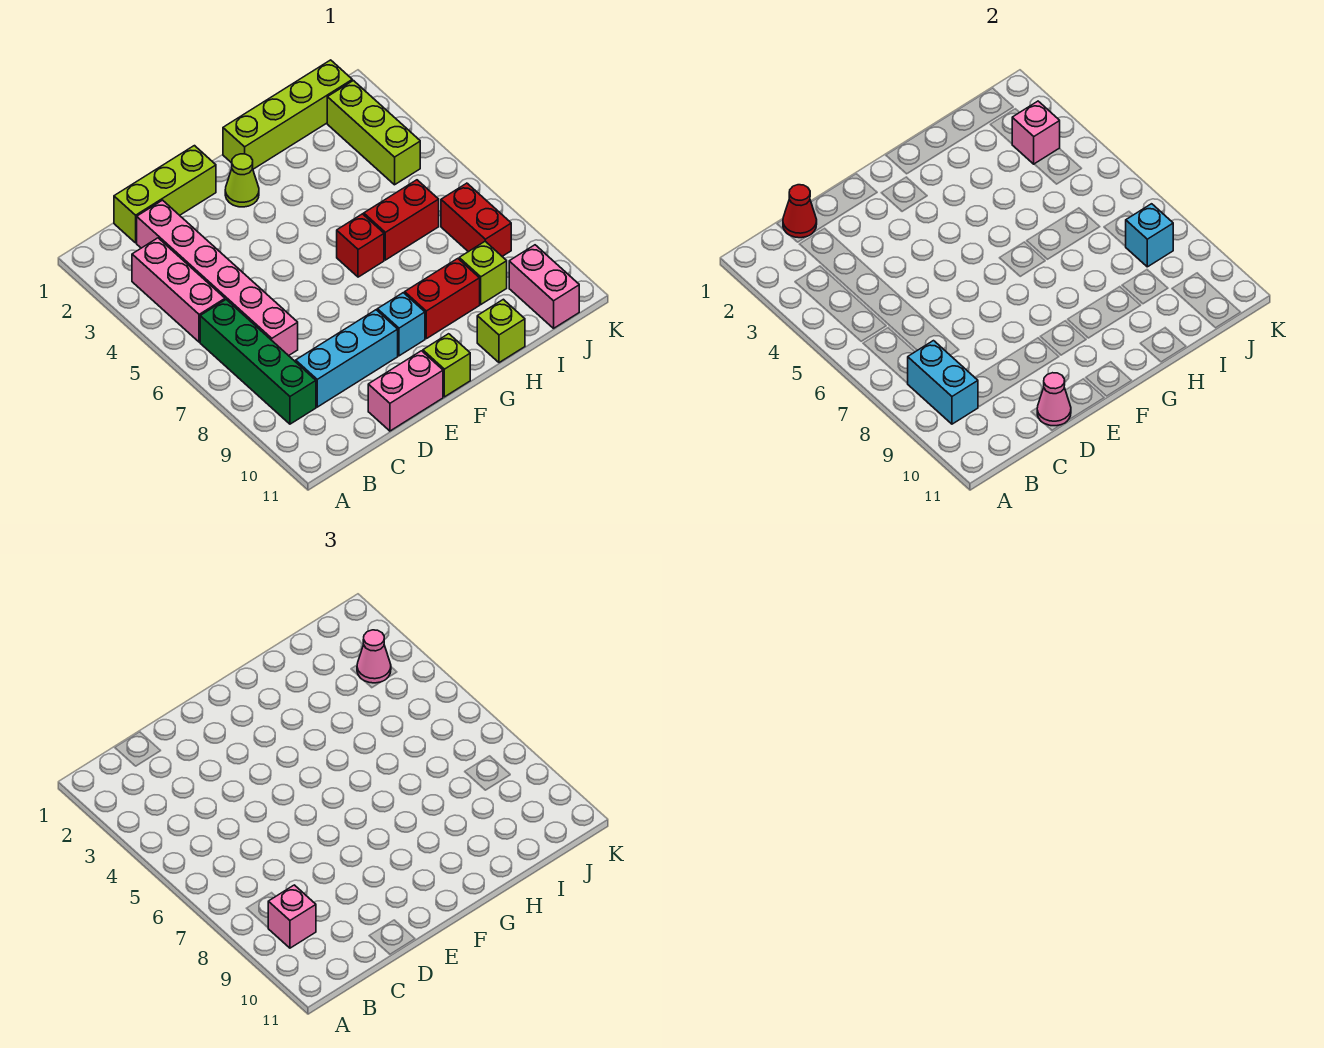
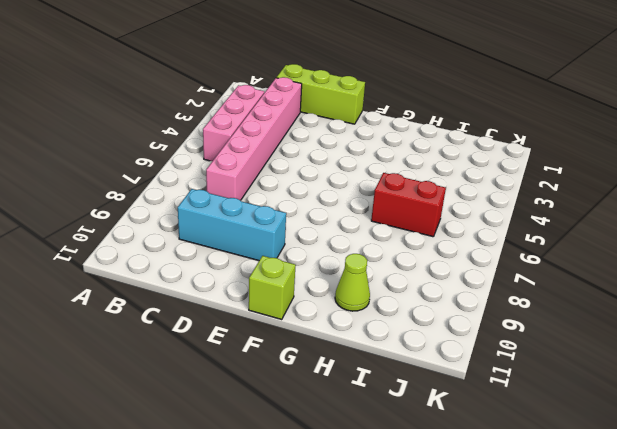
lime cone H10 level 1 -> lime cone F2 level 1
none -> green brick B6:B9 level 1
none -> pink brick D11:E11 level 1
none -> cyan brick F9 level 1

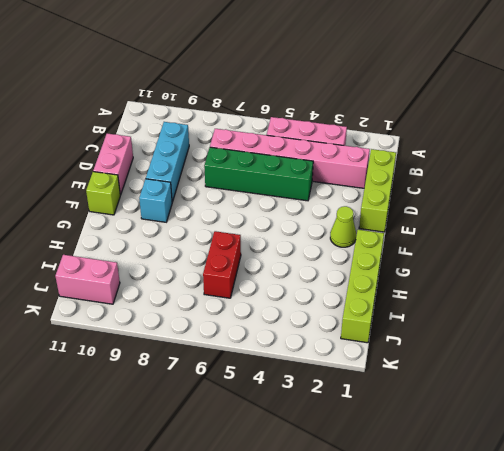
green brick D4:D7 level 1 -> green brick B6:B9 level 1
none -> red brick G6 level 1
none -> red brick G9:H9 level 1
none -> lime brick H11 level 1

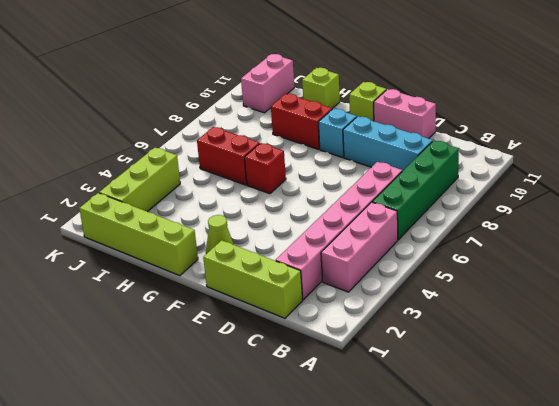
none -> lime brick I9 level 1
none -> red brick J7:J8 level 1
none -> cyan brick B8:B9 level 2

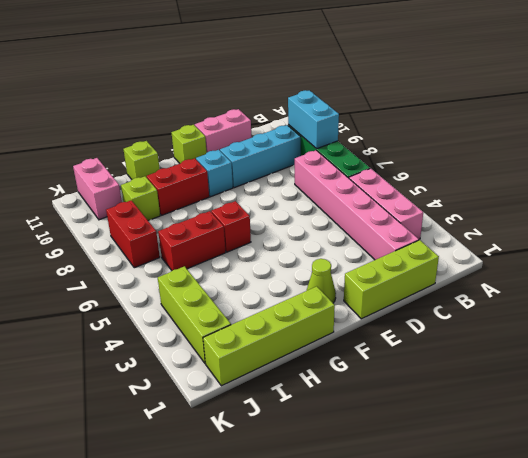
none -> red cone C1 level 2
none -> pink cone D11 level 2
none -> pink brick J3 level 2

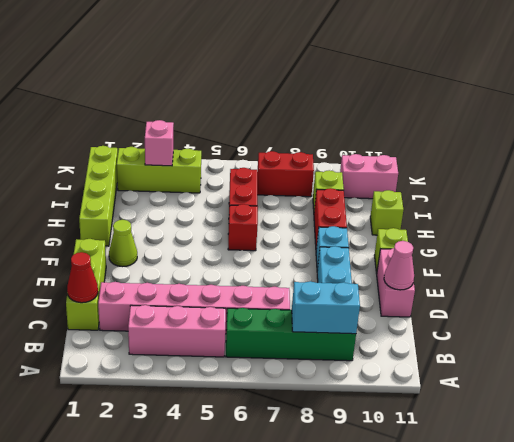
none -> cyan brick J8 level 2
none -> pink brick B9 level 3
none -> pink cone J3 level 3

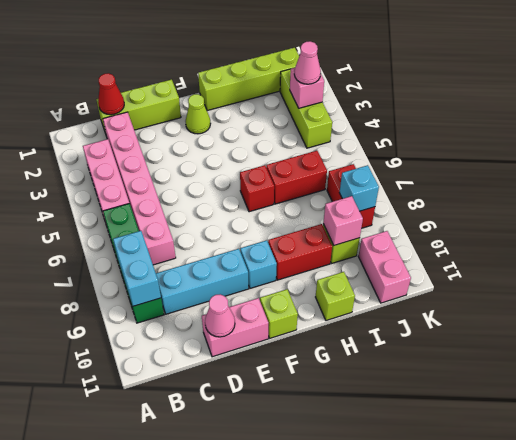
pink brick I9 level 2 -> pink brick B9 level 3

